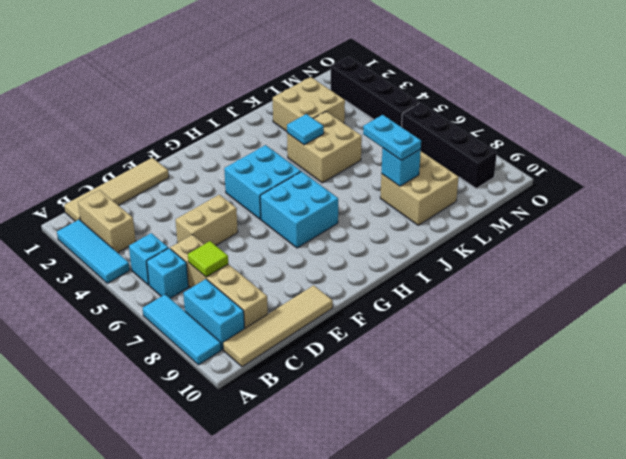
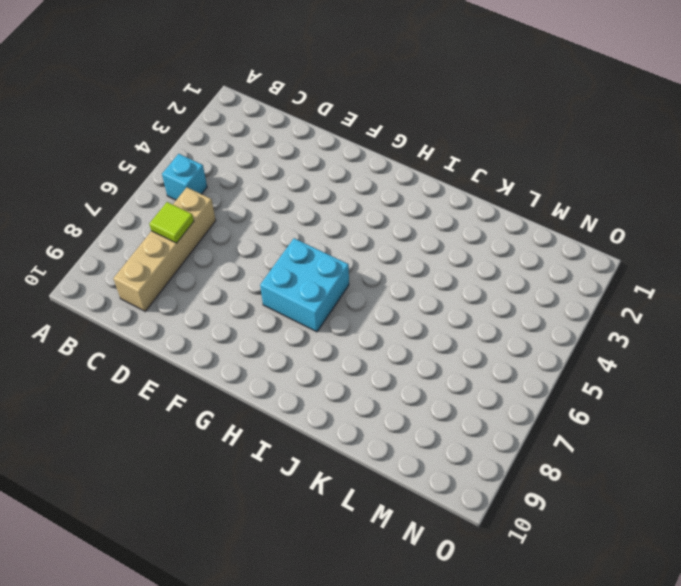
none -> cyan tile A2:A4 level 1
none -> cyan tile A7:A9 level 1
none -> tan tile B1:E1 level 1

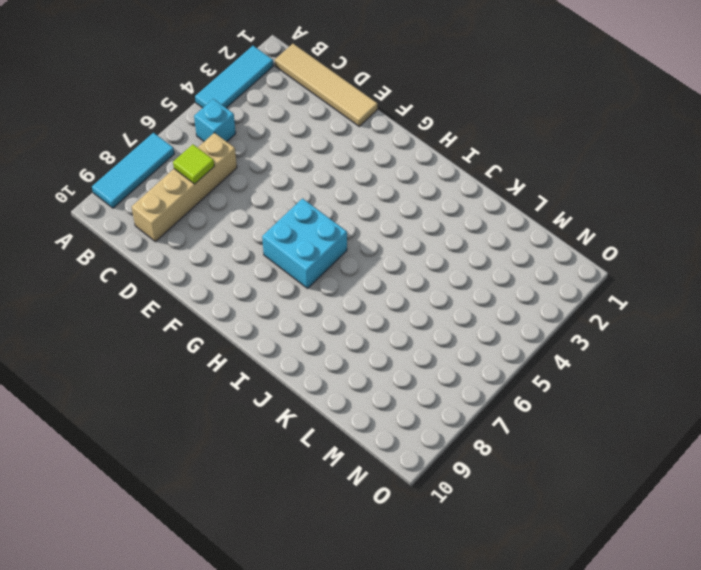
none -> tan brick B2:B3 level 1
none -> cyan brick B6 level 1
none -> cyan brick B8:B9 level 1

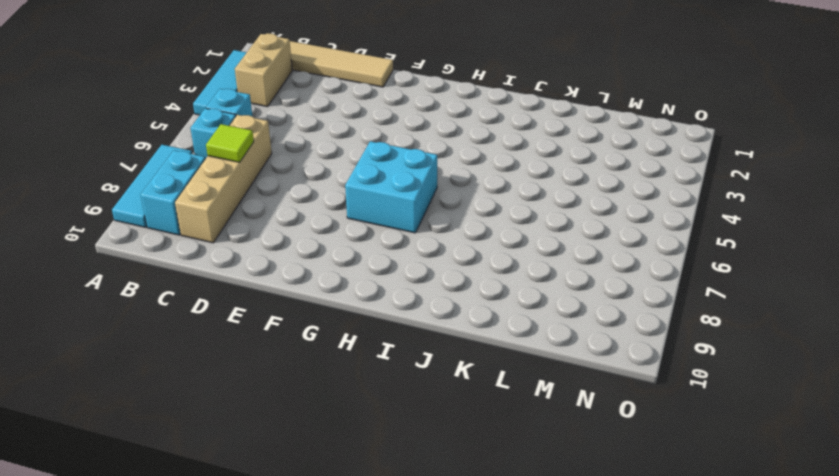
none -> tan tile B10:E10 level 1
none -> tan brick D5:E5 level 1
none -> cyan brick G4:H5 level 1

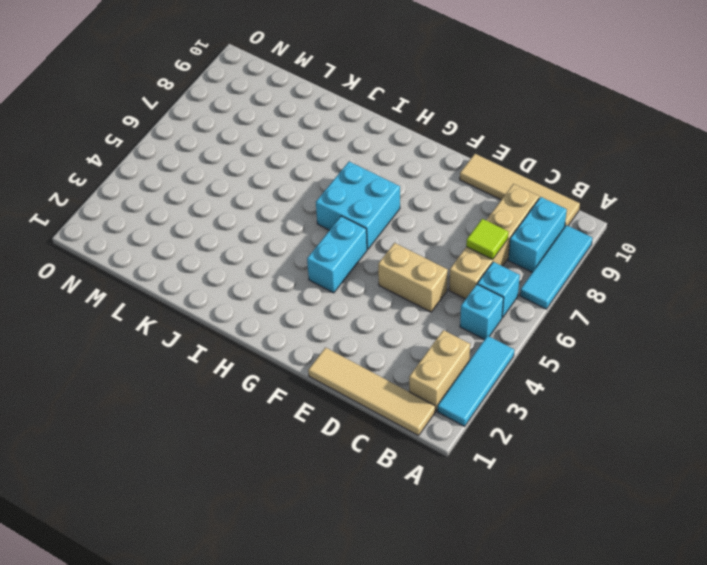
cyan brick G4:G5 level 1 -> cyan brick G4:H5 level 1
none -> tan brick J4:K5 level 1
none -> tan brick K2:L3 level 1
none -> tan brick K8:L9 level 1

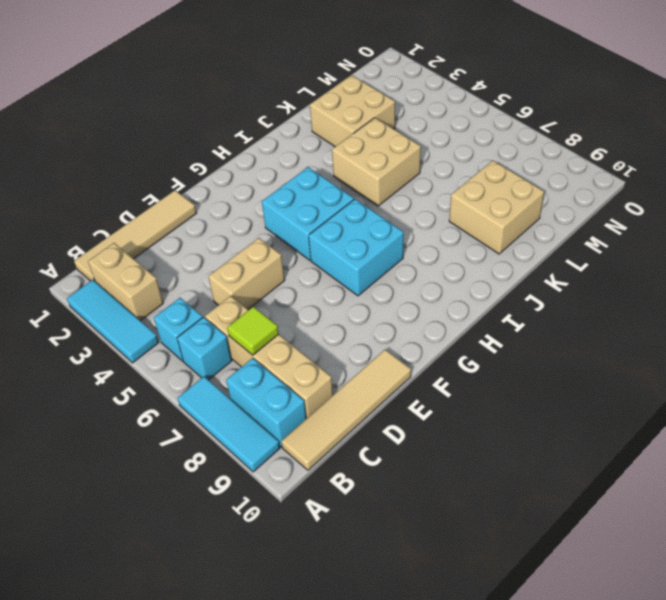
none -> black brick N2:N5 level 1
none -> black brick N6:N9 level 1
none -> cyan tile J4 level 2

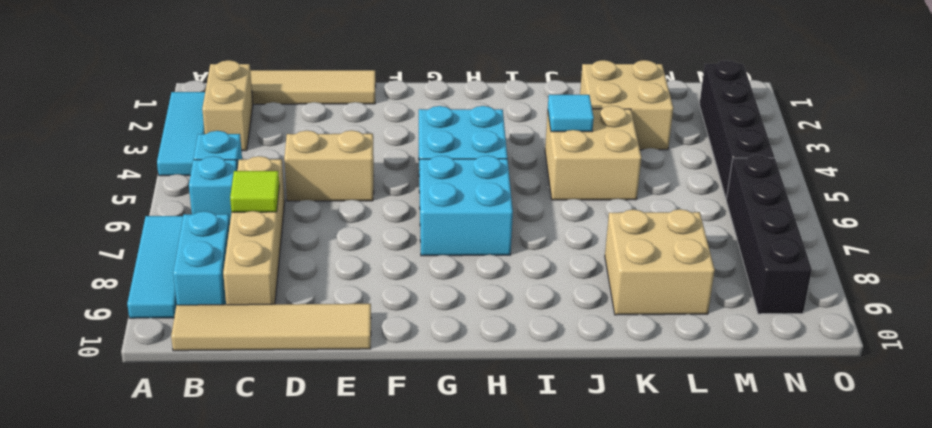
none -> cyan brick K8 level 2
none -> cyan plate K7:K8 level 3

